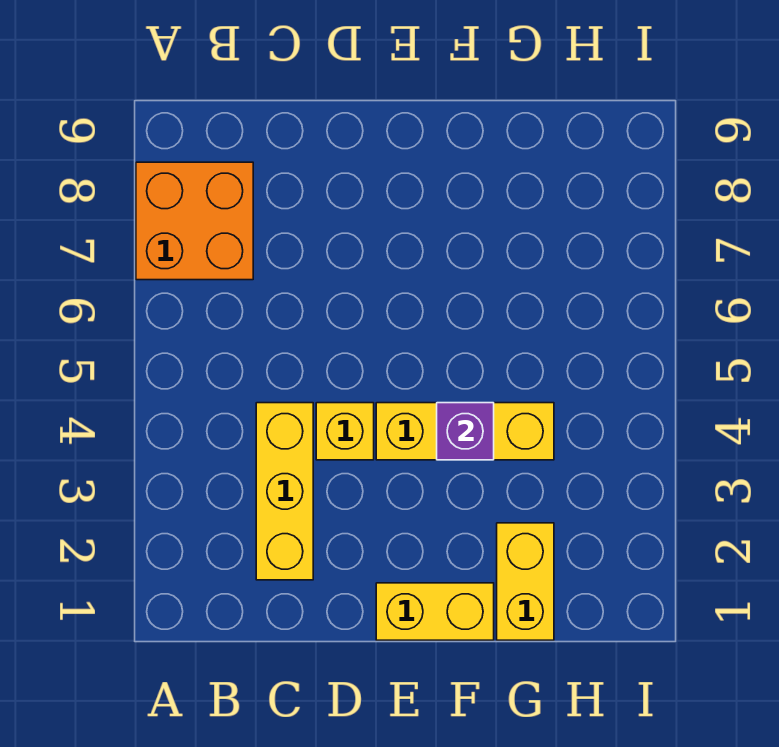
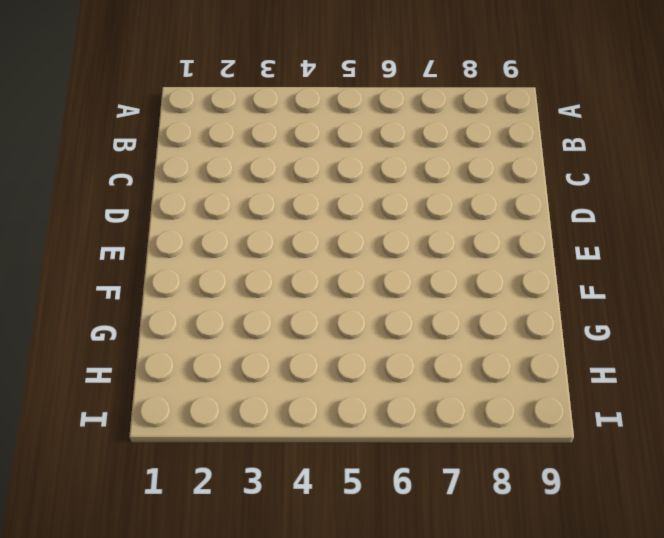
none -> orange brick A7:B8 level 1
none -> yellow brick C2:C4 level 1

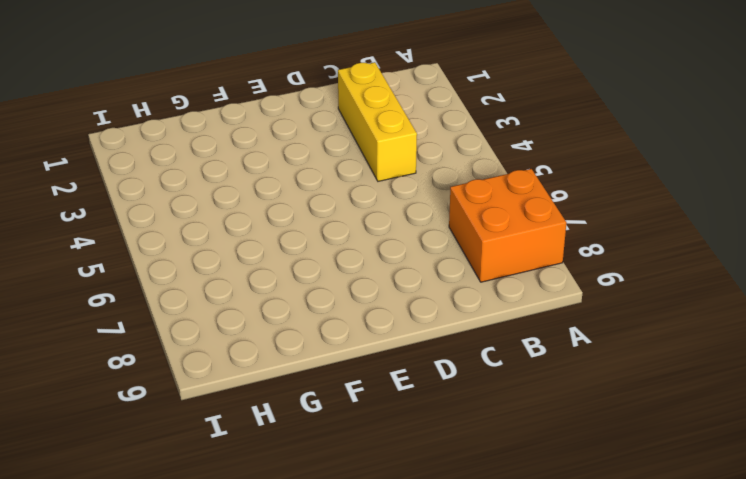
none -> yellow brick D4 level 1
none -> yellow brick E1:F1 level 1

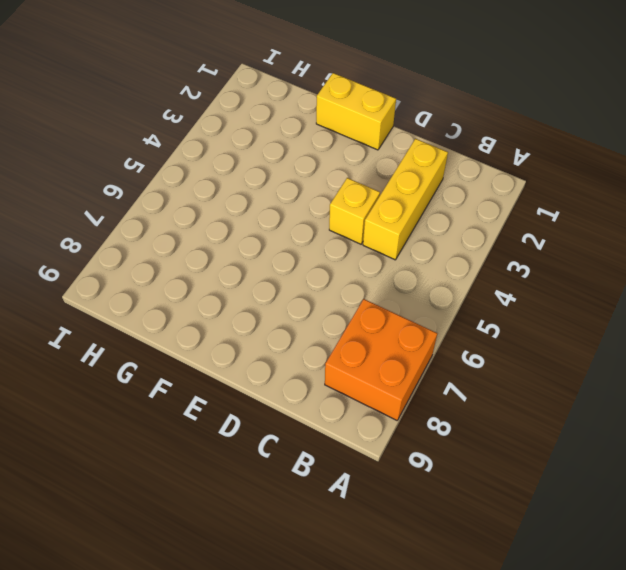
none -> yellow brick E4:G4 level 1
none -> yellow brick G1:G2 level 1

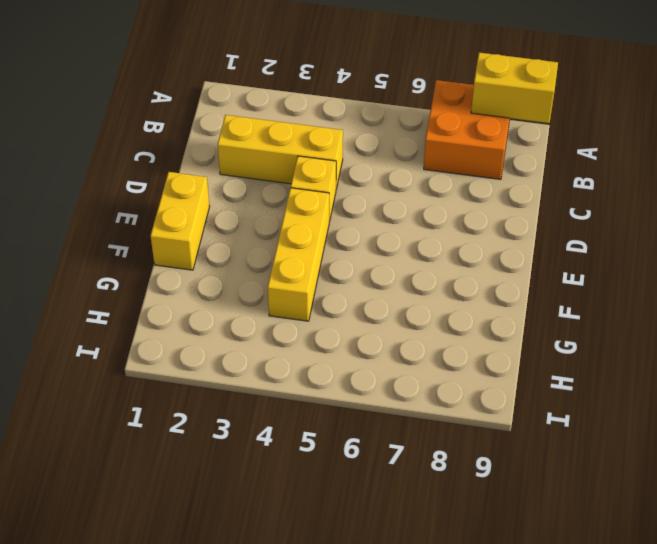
yellow brick A8:A9 level 2 -> yellow brick G1:G2 level 1
none -> purple brick F4 level 2

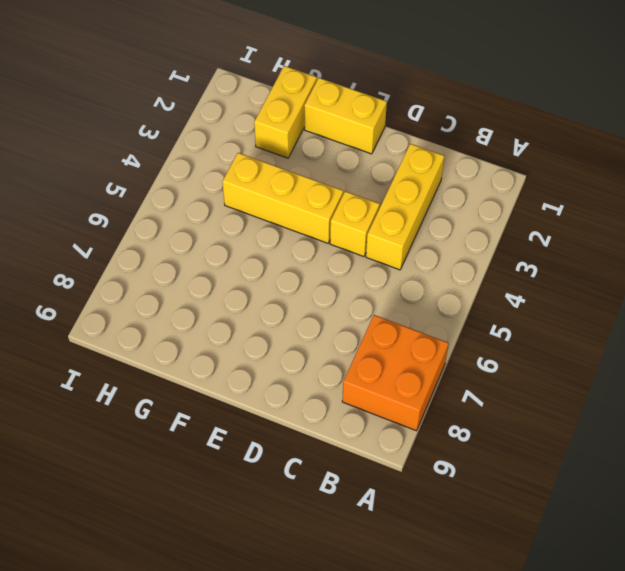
none -> purple brick F4 level 2

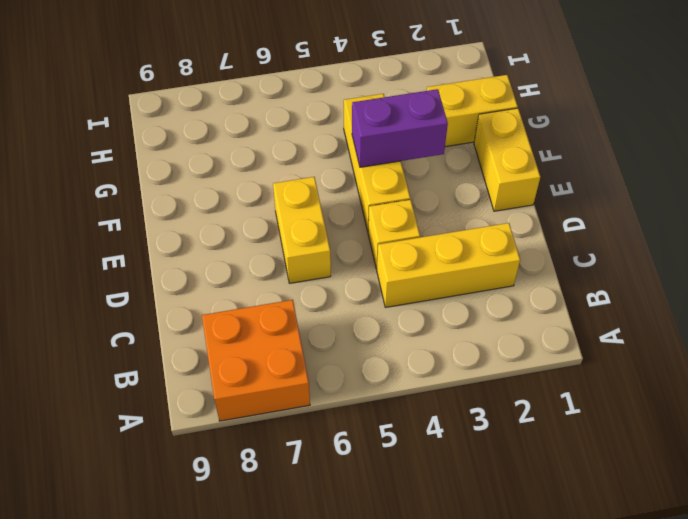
yellow brick D6:E6 level 1 -> none
purple brick F3:F4 level 2 -> purple brick F4 level 2

